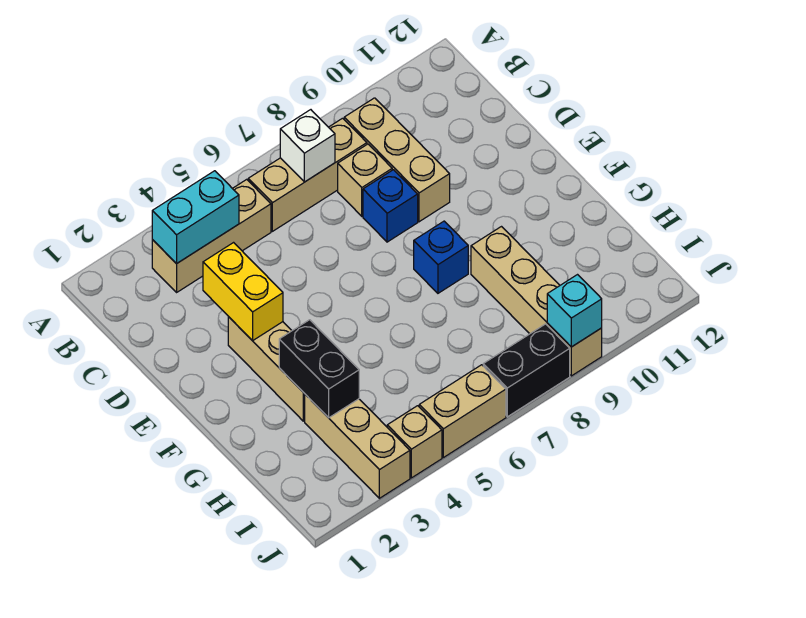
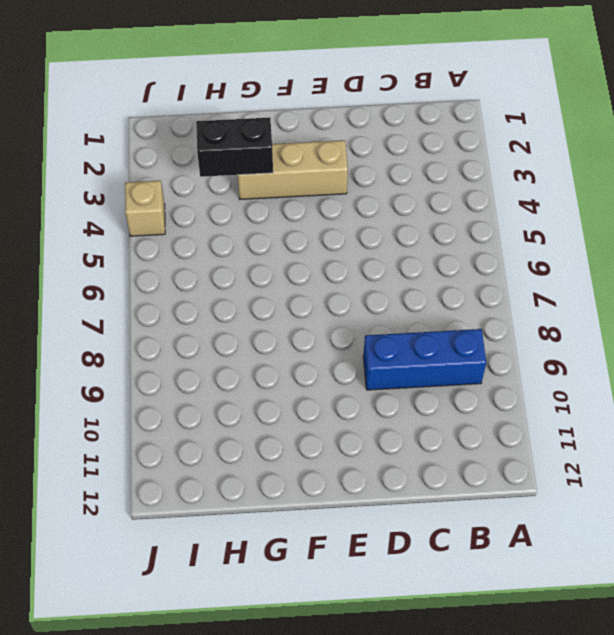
blue brick B9:D9 level 1 -> tan brick B9:D9 level 1
none -> tan brick B3:B5 level 1
none -> tan brick B6:B8 level 1
none -> tan brick C8 level 1

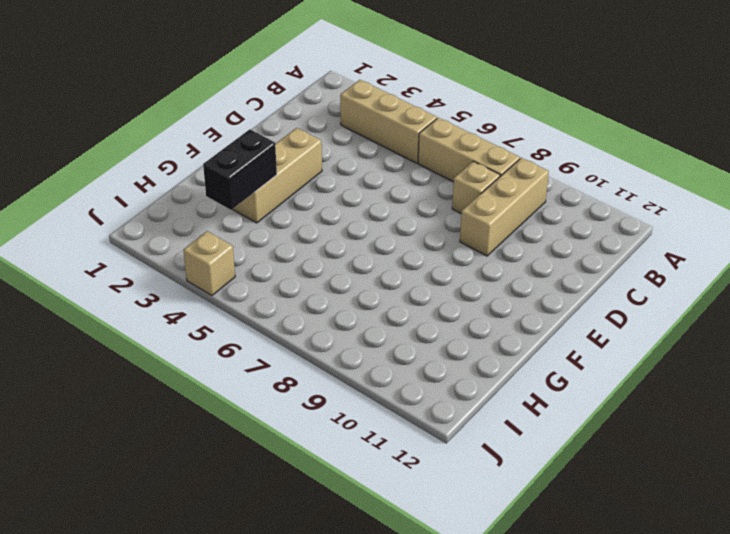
none -> blue brick D8 level 1
none -> blue brick F8 level 1
none -> tan brick G9:J9 level 1

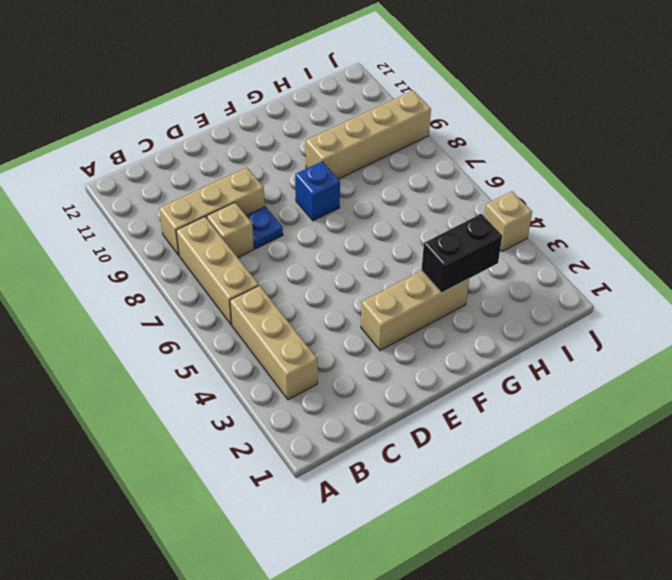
blue plate D8 level 1 -> blue brick D8 level 1
none -> tan brick H3:J3 level 1
none -> tan brick J5:J6 level 1
none -> black brick J7:J8 level 1

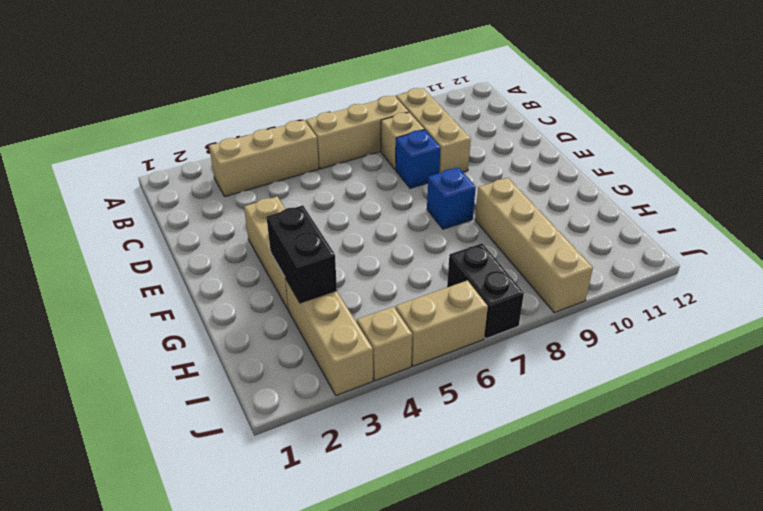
black brick I7:J7 level 1 -> black brick J7:J8 level 1
none -> cyan brick B3:B4 level 2
none -> white brick B7 level 2
none -> yellow brick D3:E3 level 2

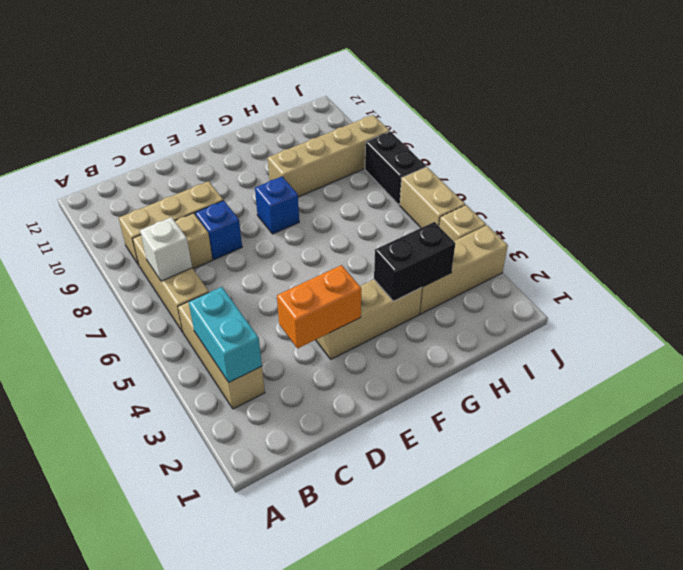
orange brick D3:E3 level 2 -> yellow brick D3:E3 level 2
none -> cyan brick J9 level 2

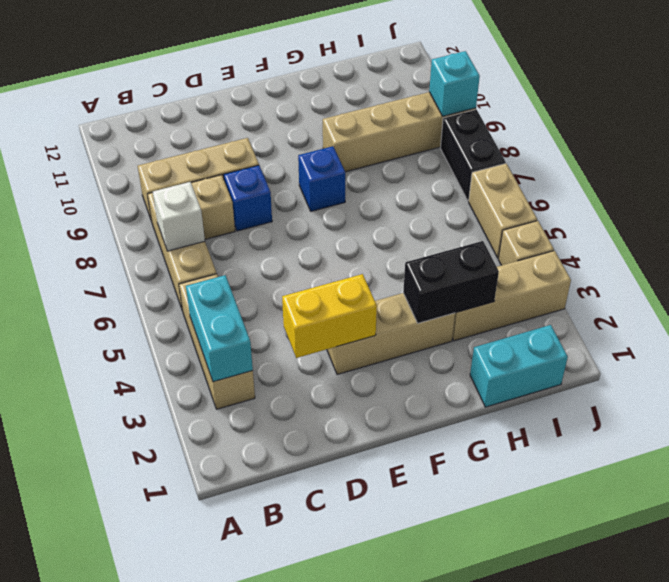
cyan brick H1:I1 level 1 -> none

